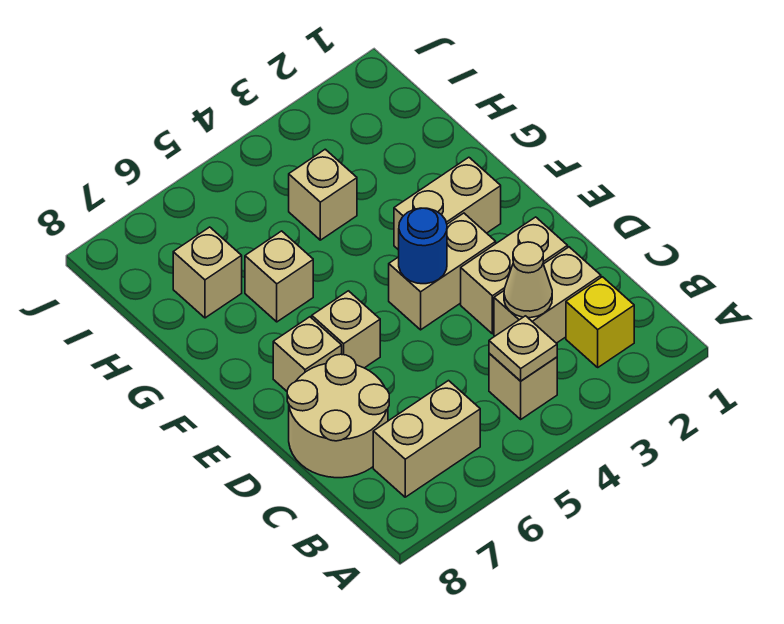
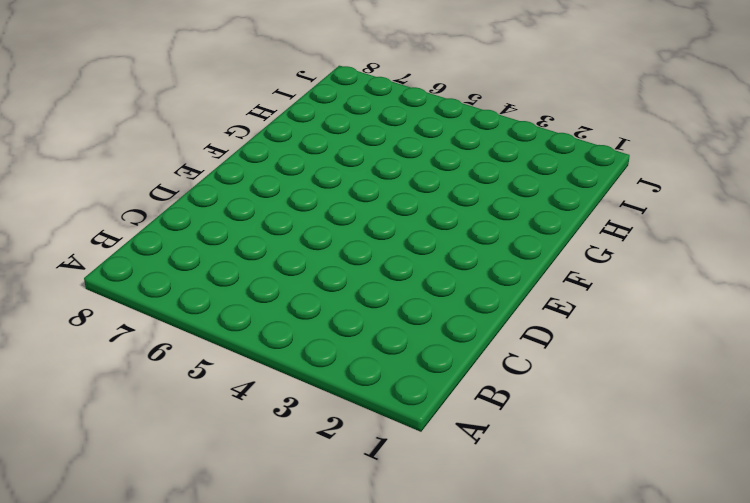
none -> yellow brick B2 level 1
none -> tan brick B4 level 1
none -> tan brick B6:B7 level 1

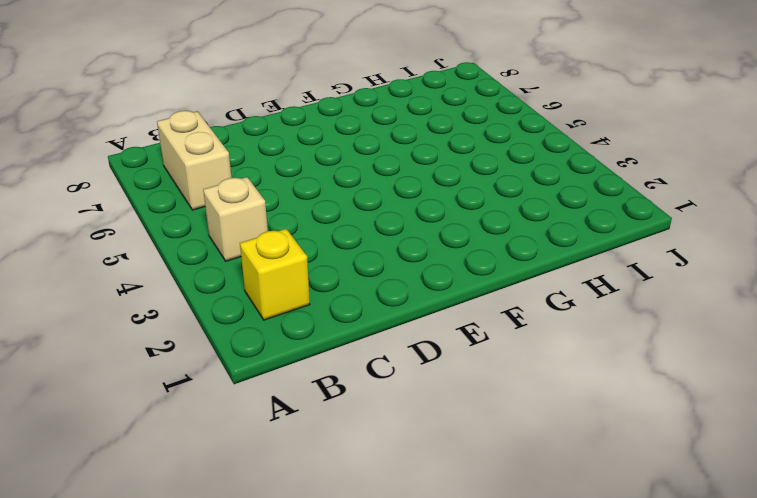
none -> tan brick C2:C3 level 1
none -> tan round brick C7:D8 level 1
none -> tan brick D2:D3 level 1

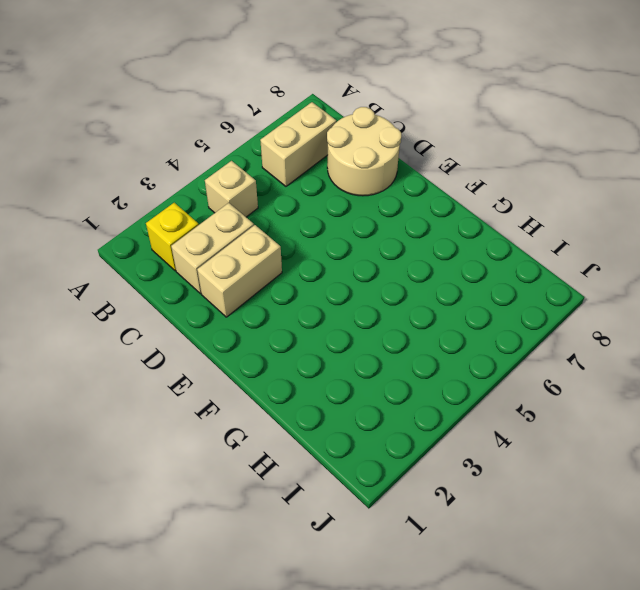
none -> tan brick E3:E4 level 1
none -> tan brick E6 level 1
none -> tan brick E7 level 1

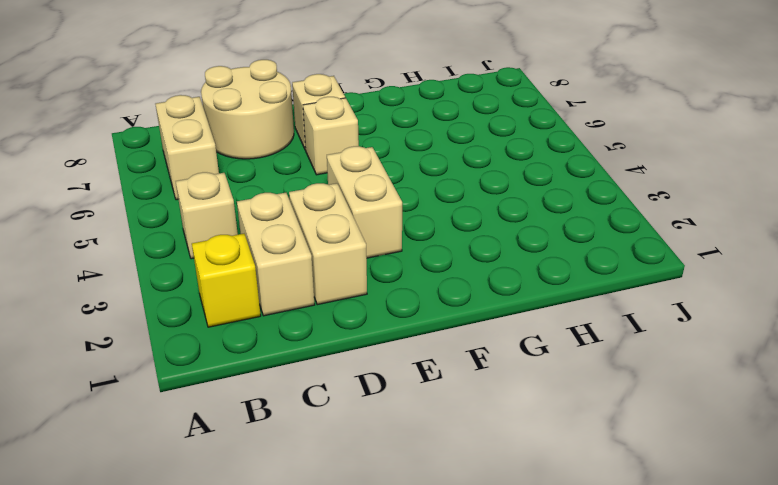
none -> tan brick F2:F3 level 1
none -> tan brick G6 level 1
none -> tan brick H4 level 1

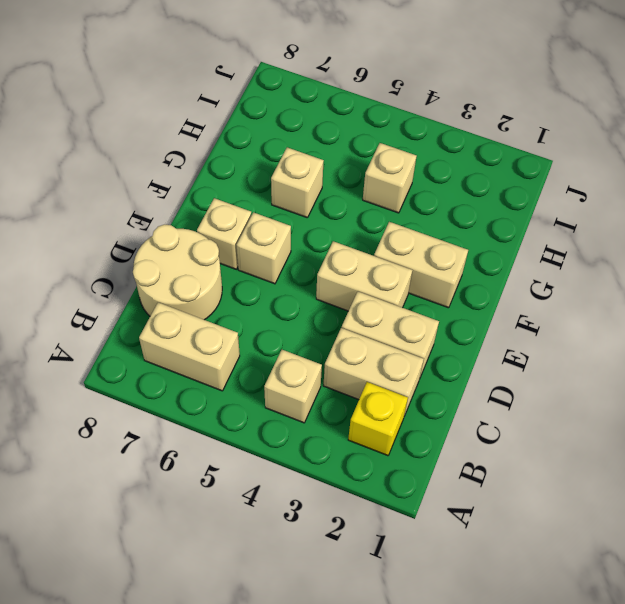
none -> tan brick H7 level 1
none -> tan plate B4 level 2
none -> tan cone C3 level 2

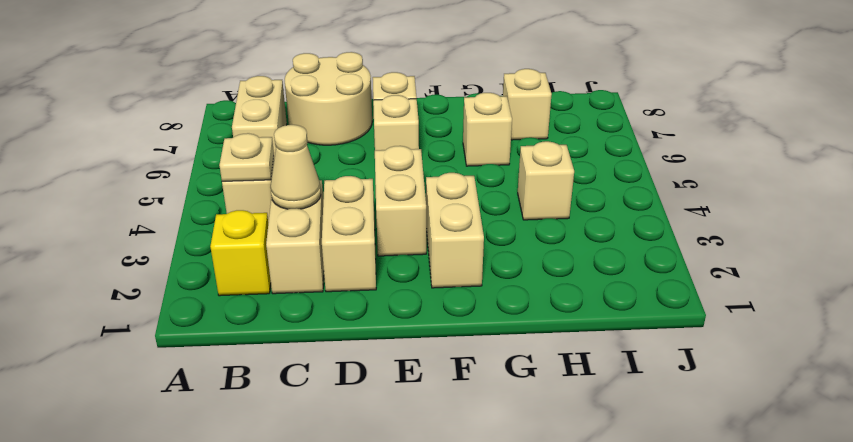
none -> blue round brick E4 level 2

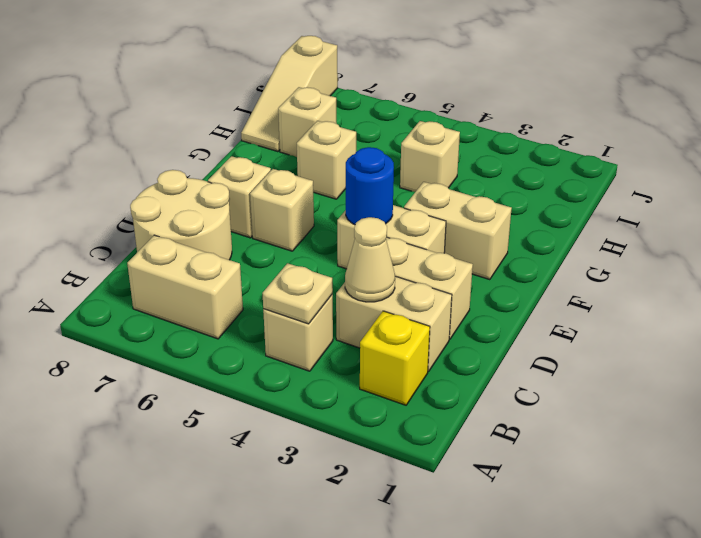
tan slope H8:J8 level 1 top J -> none

